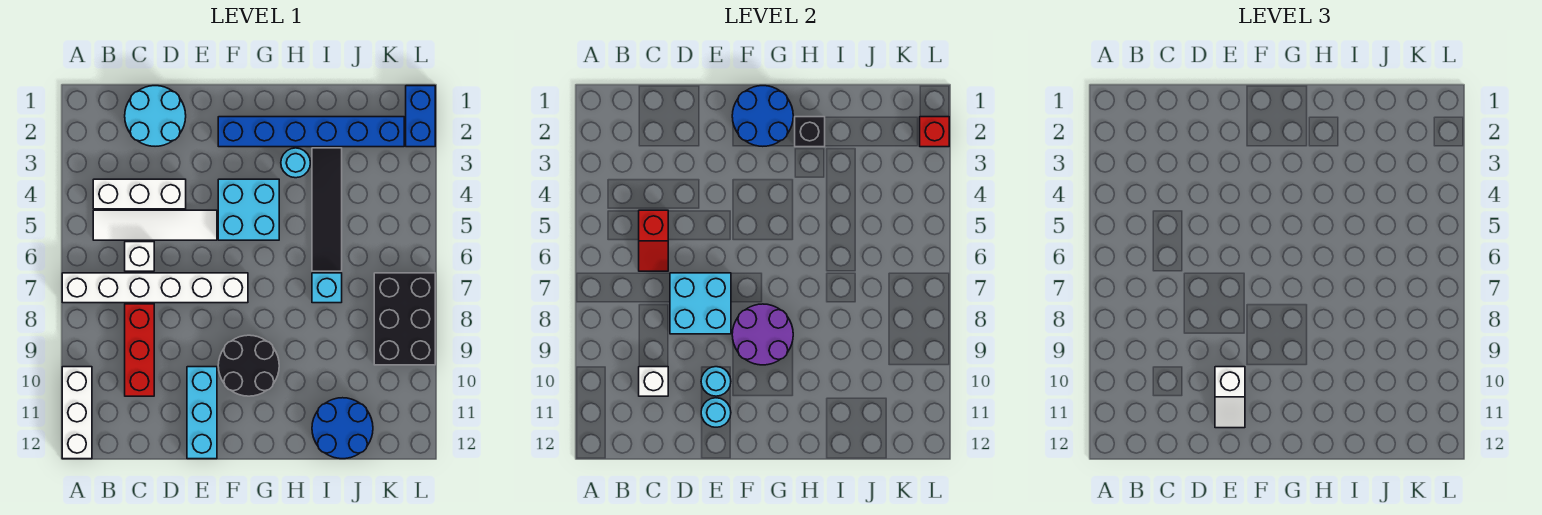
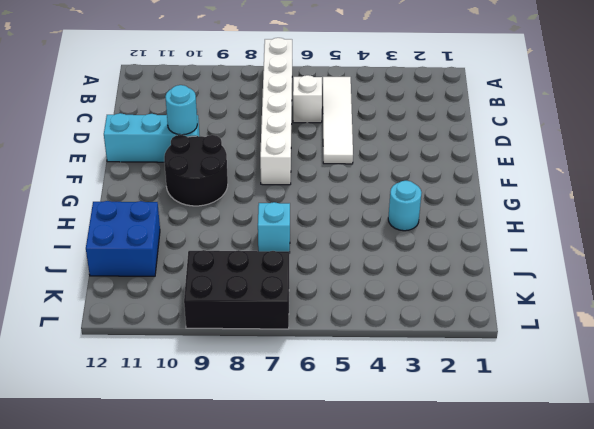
blue brick I11:J12 level 1 -> blue round brick I11:J12 level 1
none -> white brick A10:A12 level 1
none -> white brick B4:D4 level 1
none -> cyan round brick C1:D2 level 1

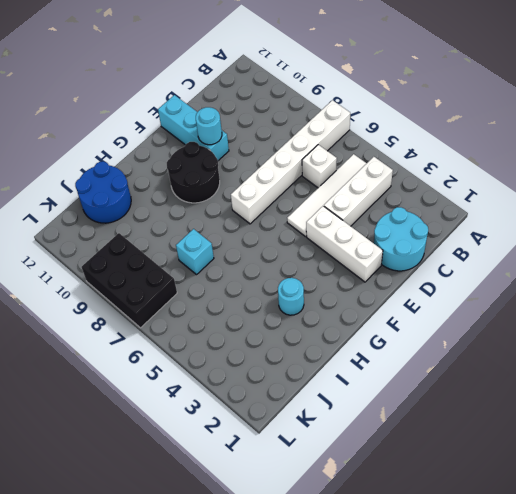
white brick E2:E4 level 1 -> white brick A10:A12 level 1
none -> red brick C8:C10 level 1
none -> blue brick F2:K2 level 1
none -> cyan brick F4:G5 level 1

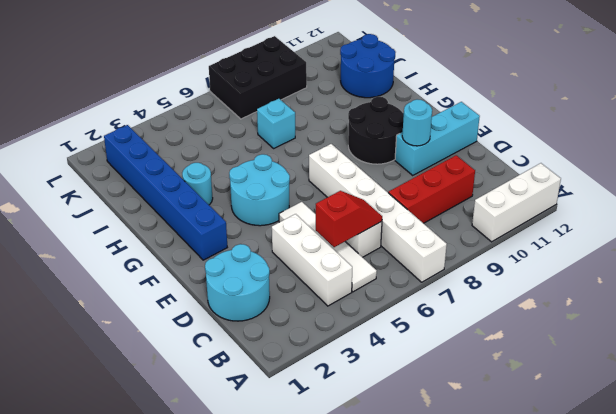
cyan round brick F4:G5 level 1 -> cyan brick F4:G5 level 1
none -> black tile I3:I6 level 1
none -> blue brick L1:L2 level 1
none -> white brick C10 level 2

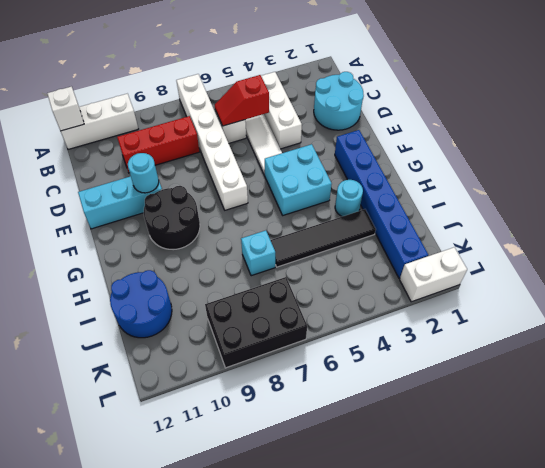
white brick A12 level 2 -> white brick C10 level 2
white brick L1:L2 level 1 -> blue brick L1:L2 level 1
none -> cyan brick D7:E8 level 2
none -> cyan round brick E11 level 2
none -> blue round brick F1:G2 level 2

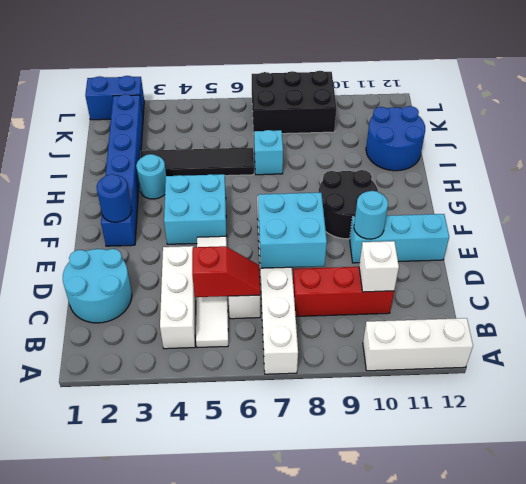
blue round brick F2 level 2 -> blue round brick F1:G2 level 2
none -> cyan round brick E11 level 2
none -> purple round brick F8:G9 level 2
none -> black brick H2 level 2

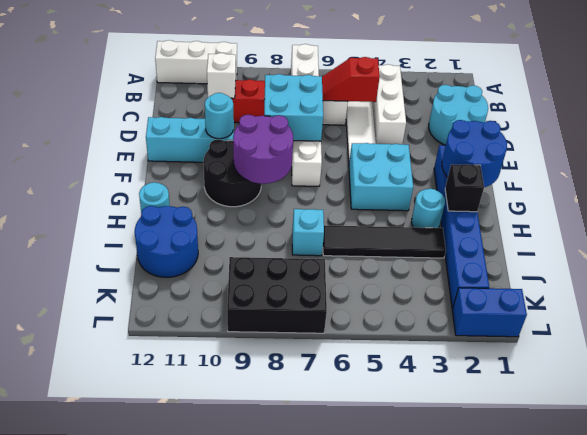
cyan round brick H12 level 1 -> cyan round brick E11 level 2
none -> red brick L2 level 2
none -> white slope E10:E11 level 3 top 10

